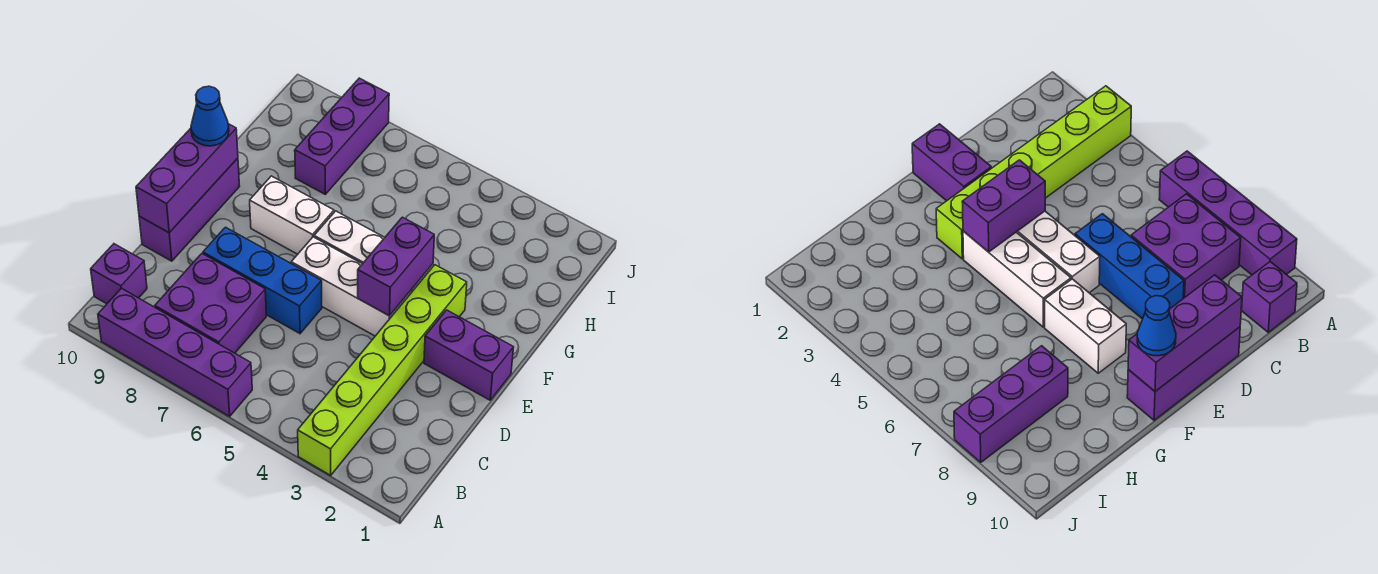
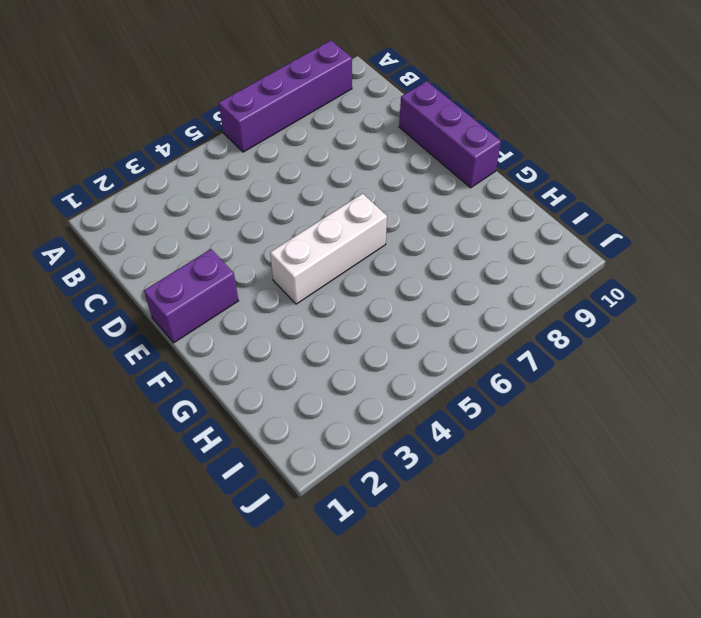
none -> lime brick A3:F3 level 1
none -> purple brick B7:C8 level 1
none -> purple brick B10 level 1

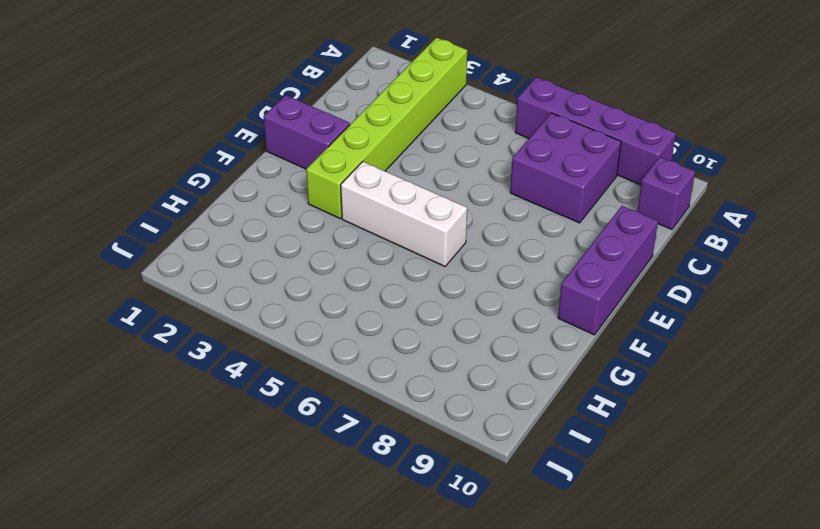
none -> blue brick D6:D8 level 1
none -> white brick E4:E6 level 1
none -> white brick F7:F8 level 1

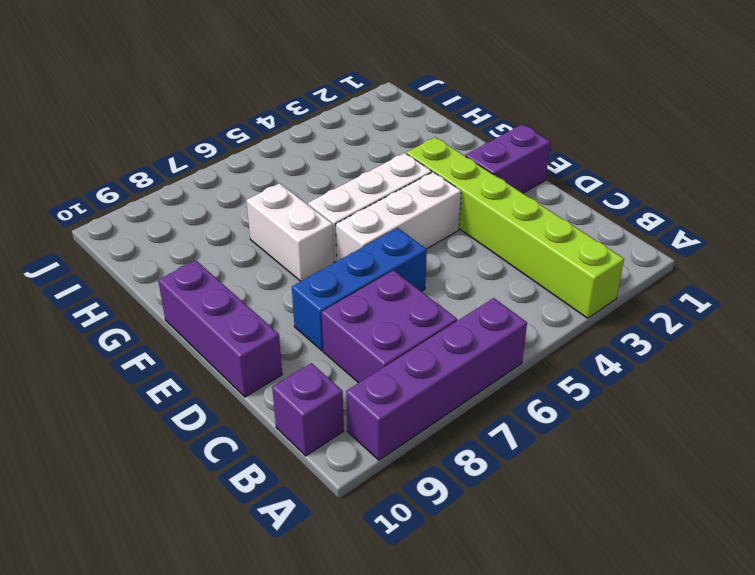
white brick F7:G7 level 1 -> white brick F7:F8 level 1
none -> purple brick H8:J8 level 1
none -> purple brick D10:F10 level 2
none -> purple brick E4:F4 level 2

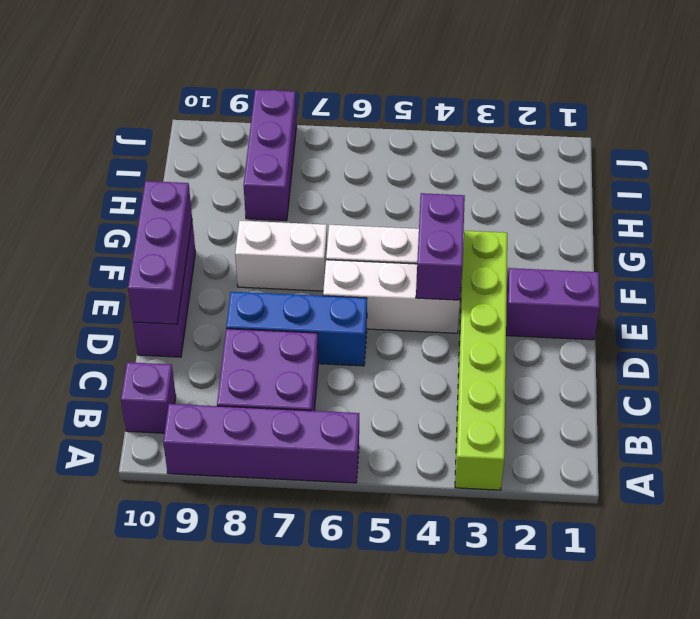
none -> blue cone F10 level 3

